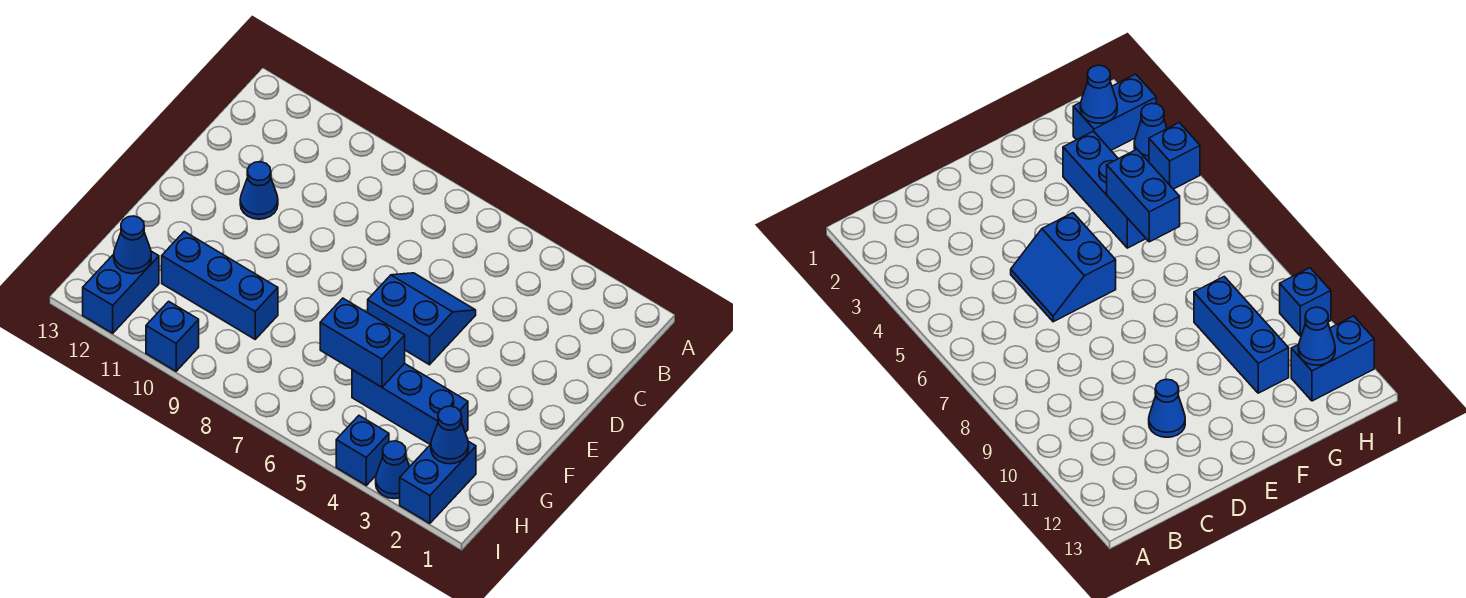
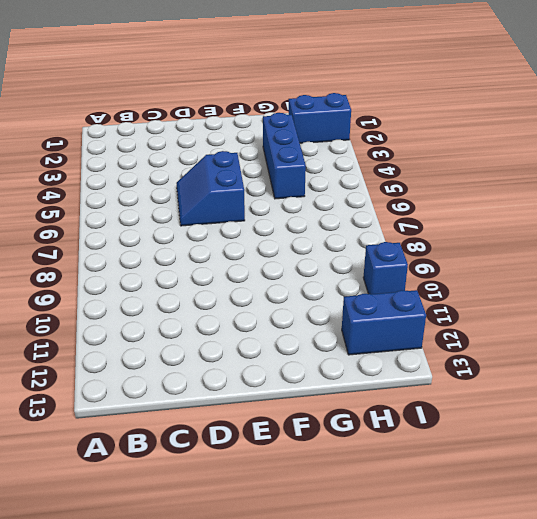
none -> blue cone D11 level 1
none -> blue brick G9:G11 level 1
none -> blue cone I3 level 1

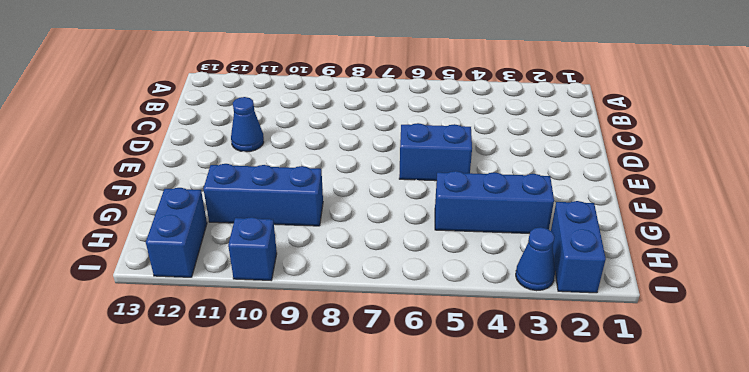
none -> blue brick I4 level 1
none -> blue brick G5:G6 level 2
none -> blue cone H2 level 2

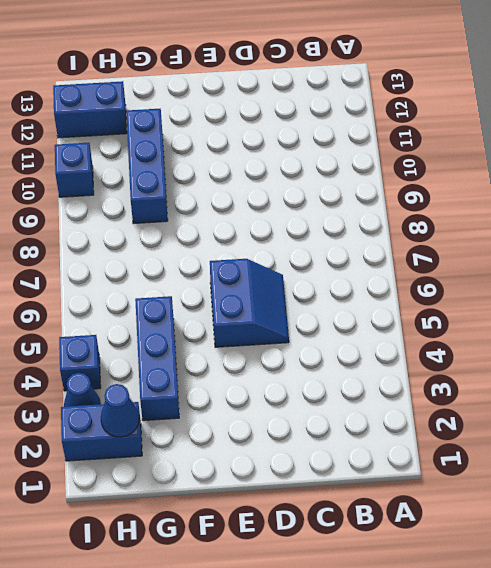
none -> blue cone D11 level 1
none -> blue brick G5:G6 level 2
none -> blue cone H12 level 2

